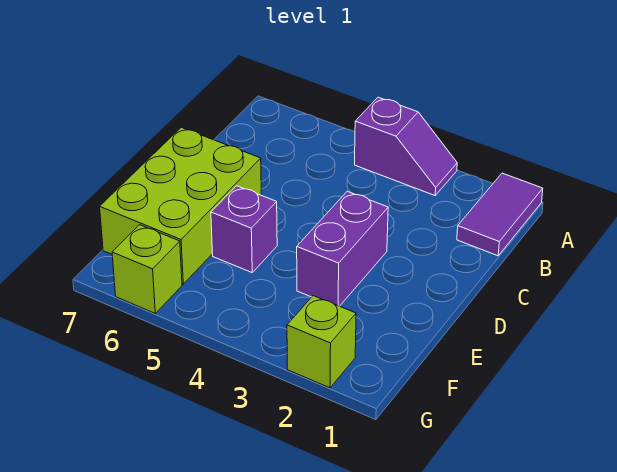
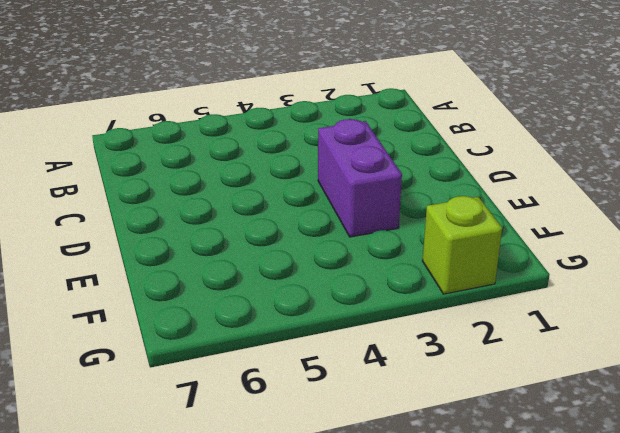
none -> purple tile A1:B1 level 1
none -> purple slope A3:A4 level 1 top 4

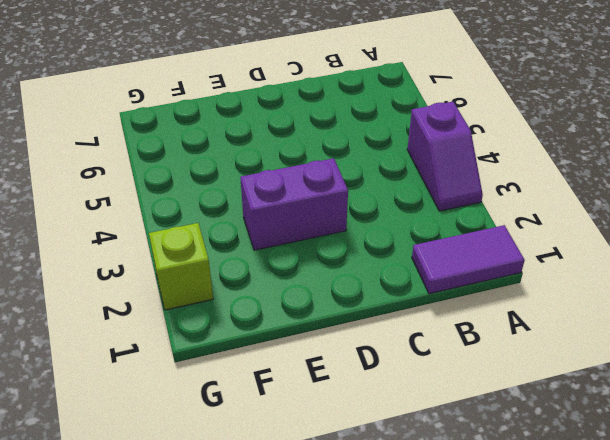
none -> lime brick D6:F7 level 1
none -> purple brick E5 level 1

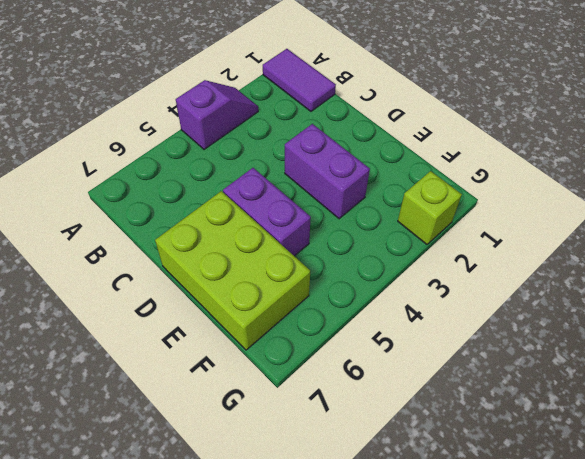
purple brick D5:E5 level 1 -> purple brick E5 level 1
none -> lime brick G6 level 1

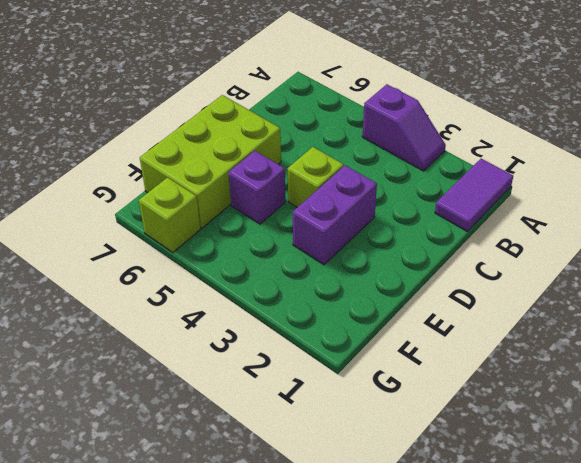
lime brick D4 level 1 -> lime brick G2 level 1

